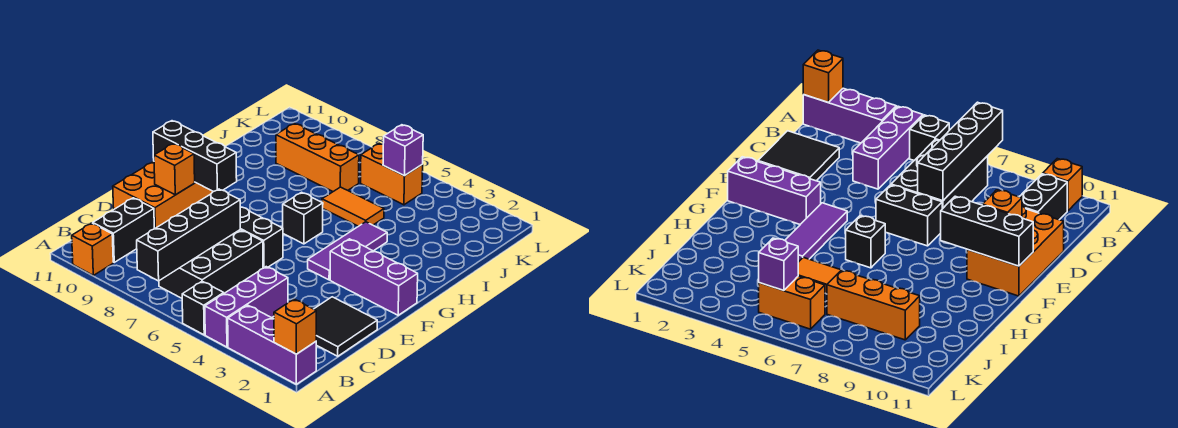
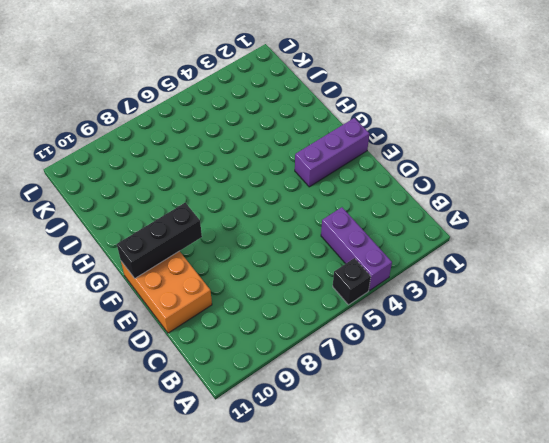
none -> purple brick A1:A3 level 1
none -> orange brick A10 level 1
none -> black brick B6:D7 level 1

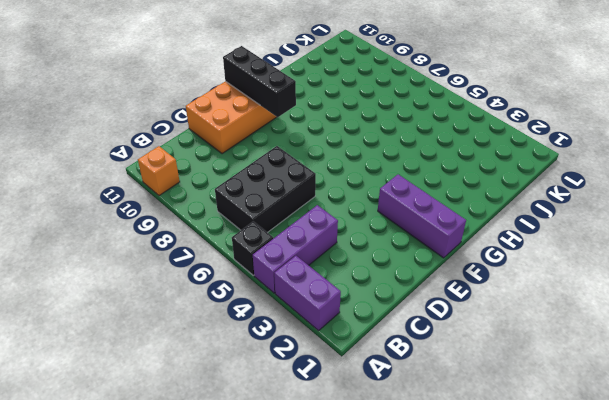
purple brick A2:A3 level 1 -> purple brick A1:A3 level 1
none -> black brick B10:C10 level 1
none -> black tile C1:D2 level 1
none -> black brick E6:E7 level 1

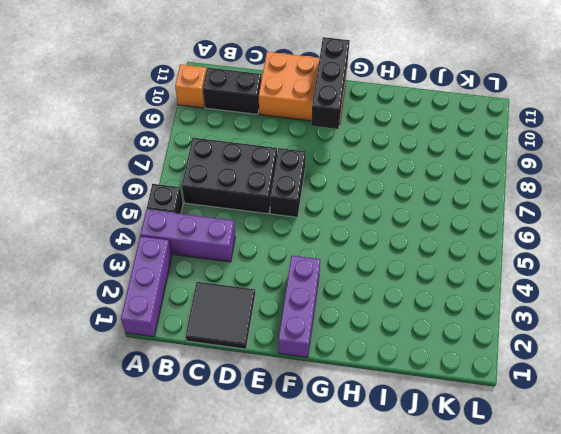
none -> purple tile F4:H4 level 1
none -> black brick G6 level 1
none -> orange tile I5:I6 level 1

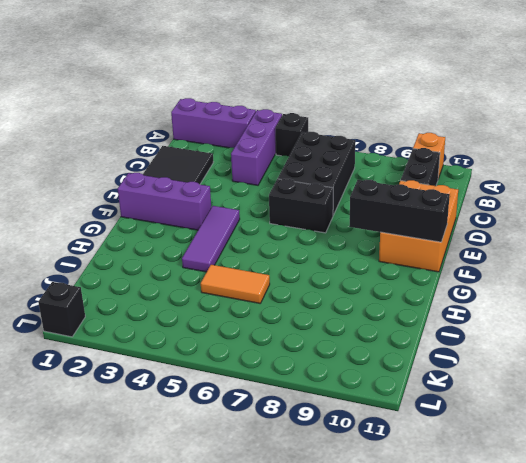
black brick L1 level 1 -> black brick G6 level 1
none -> orange brick J7:J9 level 1
none -> orange brick K5:K6 level 1
none -> orange brick A1 level 2

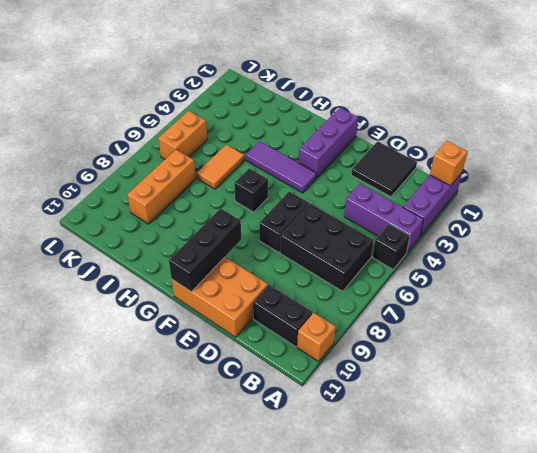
none -> black brick A7:D7 level 2
none -> orange brick E10 level 2
none -> purple brick K5 level 2

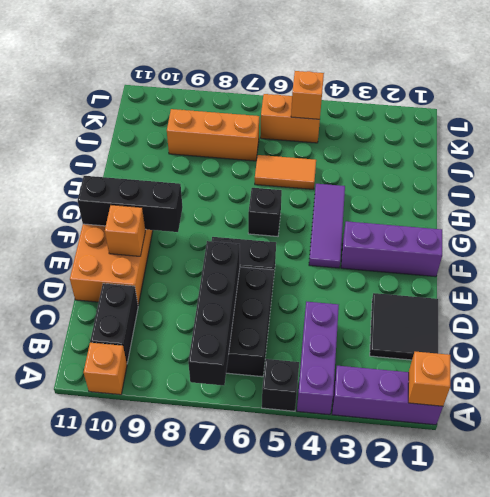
orange brick K5 level 2 -> purple brick K5 level 2

